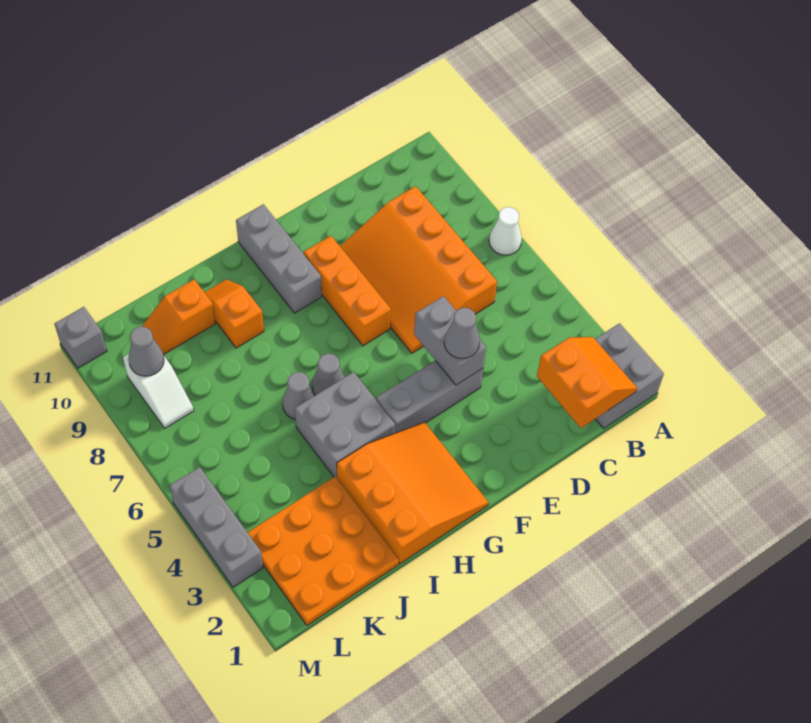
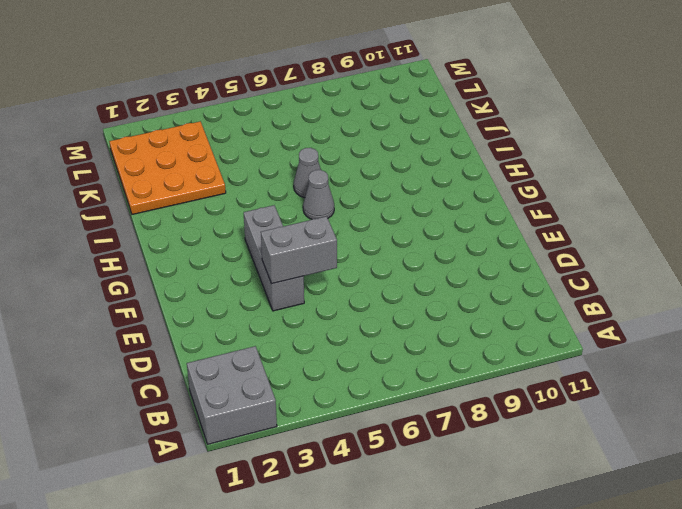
none -> white cone A7 level 1
none -> orange slope C6:E9 level 1 top C
none -> orange brick F7:F9 level 1

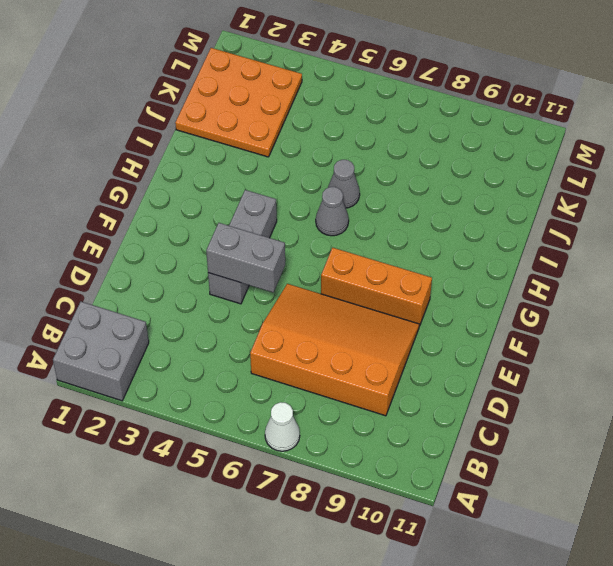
none -> orange slope G1:I3 level 1 top I
none -> grey brick G9:G11 level 1
none -> grey brick H4:I5 level 1

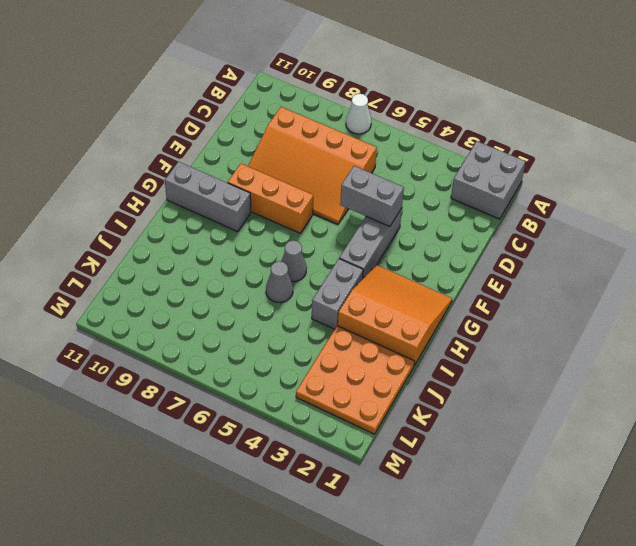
grey brick H4:I4 level 1 -> grey brick H4:I5 level 1
none -> orange slope I9:I10 level 1 top 9
none -> orange slope J10:K10 level 1 top J
none -> white slope L8:L9 level 1 top 9

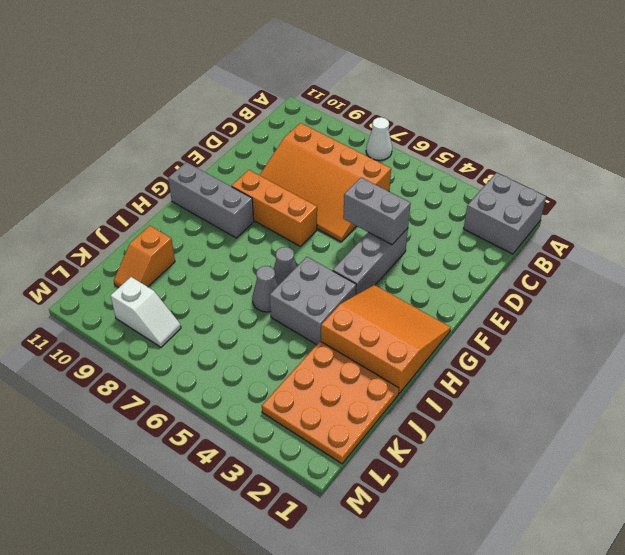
none -> orange slope I9:I10 level 1 top 9
none -> grey brick M3:M5 level 1
none -> grey brick M11 level 1

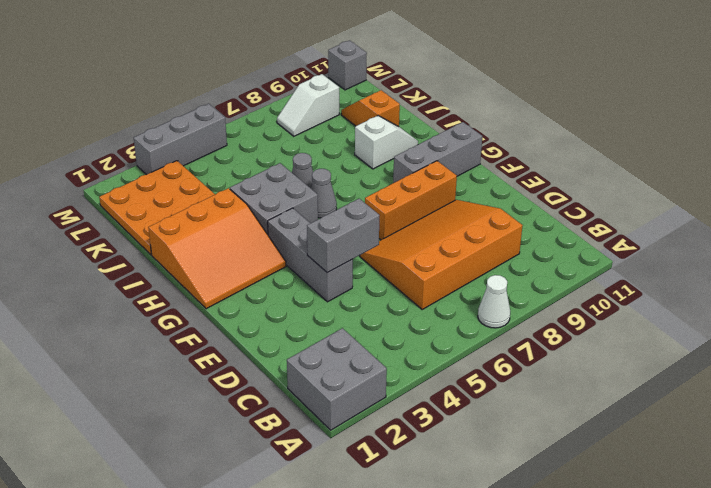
white slope I9:I10 level 1 top 9 -> orange slope I9:I10 level 1 top 9
none -> orange slope B1:C2 level 2 top C
none -> grey cone L9 level 2
none -> grey cone E4 level 3

